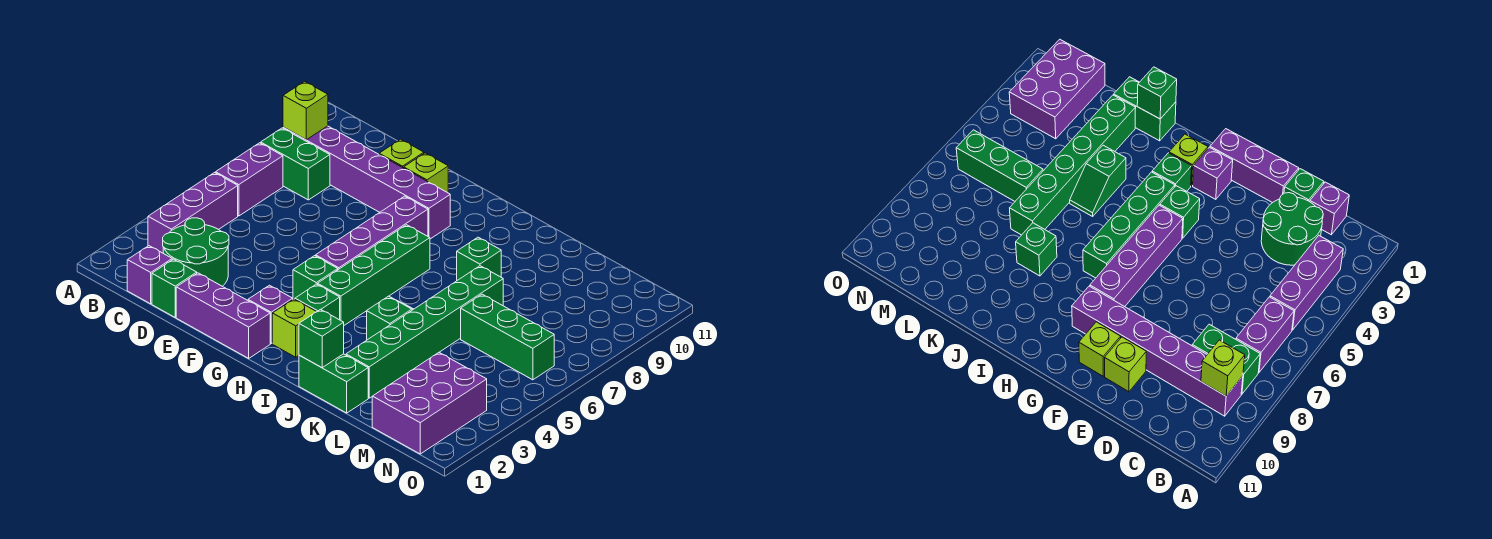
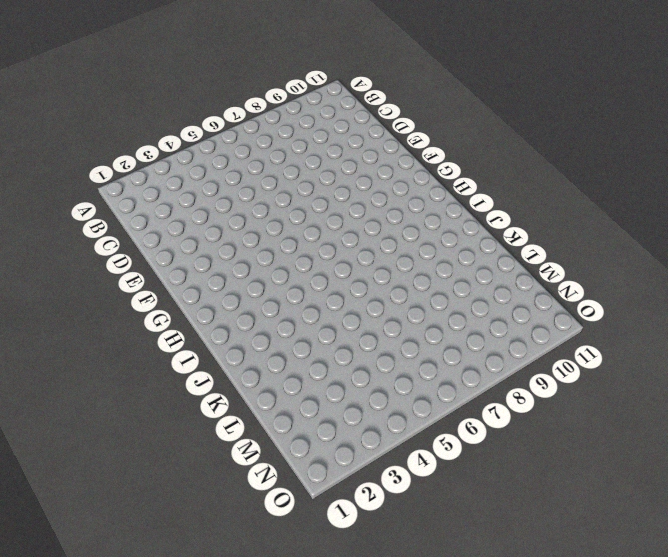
none -> purple brick B3:B5 level 1
none -> purple brick B6:B7 level 1
none -> green brick B8:C8 level 1

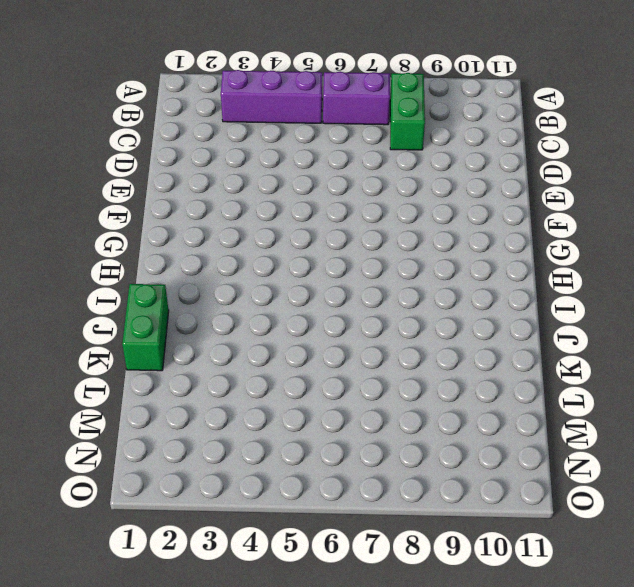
none -> purple brick B9:G9 level 1
none -> purple brick C1 level 1
none -> green round brick C2:D3 level 1

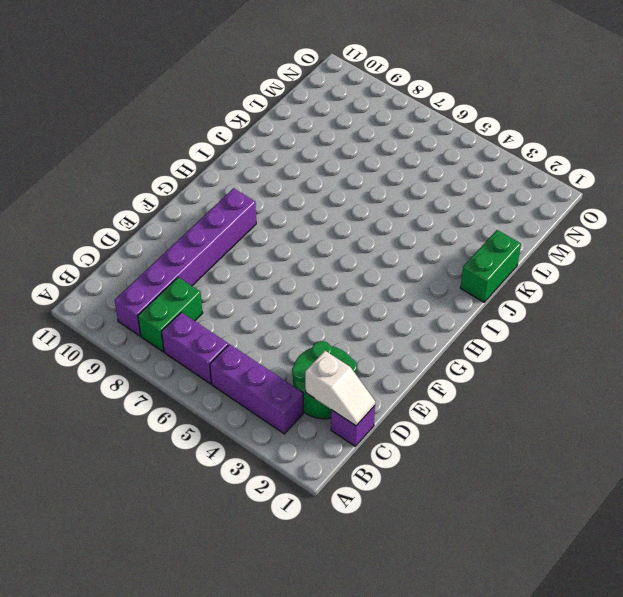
white slope C1:C2 level 2 top 2 -> none
none -> green brick D1 level 1
none -> purple brick E1:G1 level 1
none -> lime brick E10 level 1

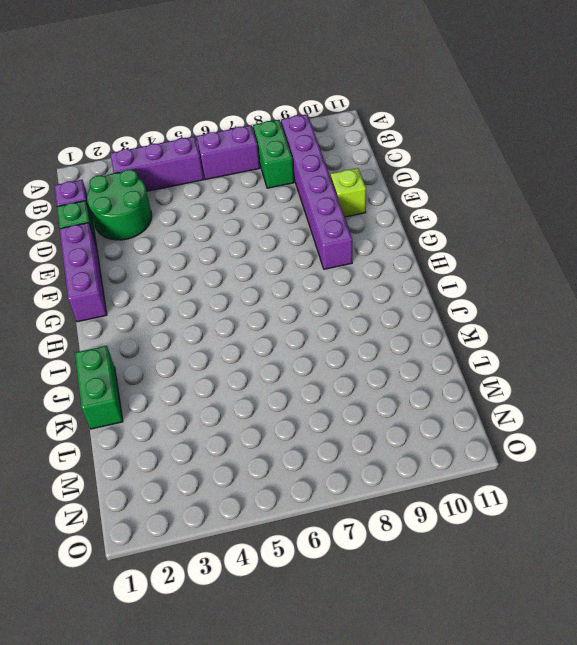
none -> lime brick F10 level 1
none -> purple brick G2 level 1
none -> green brick G4 level 1

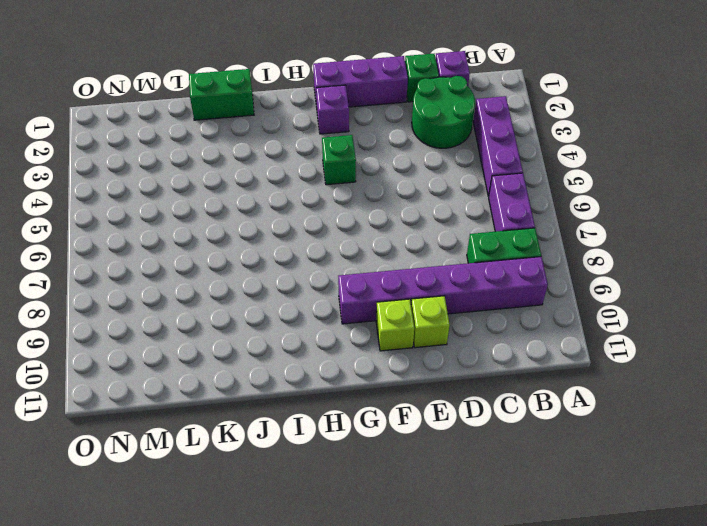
none -> purple brick G5:G8 level 1
none -> lime brick H2 level 1
none -> green brick H3 level 1

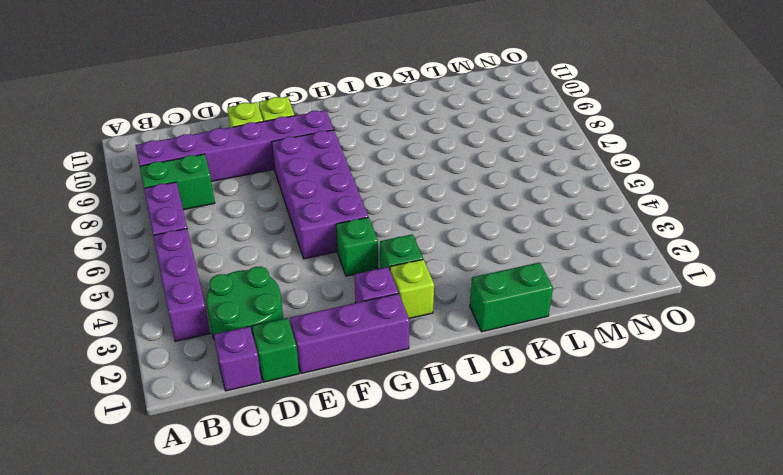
purple brick F5:G8 level 1 -> purple brick G5:G8 level 1
none -> green brick H4:H7 level 1
none -> green slope J4:J5 level 1 top 4
none -> green brick J8 level 1

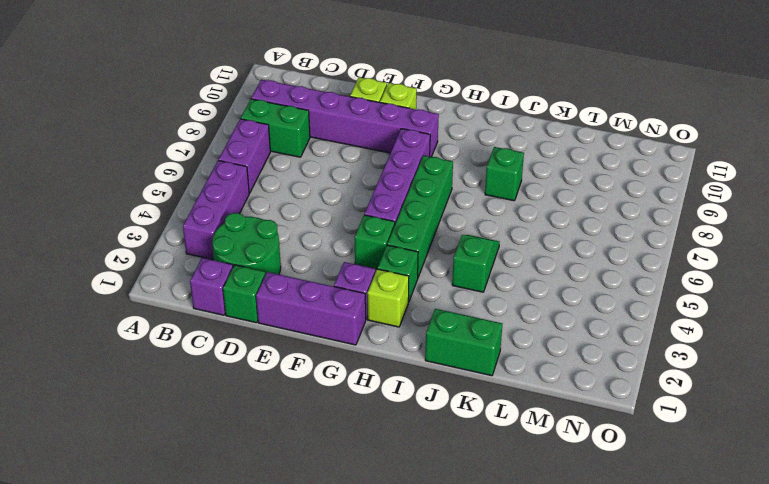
none -> green brick K2:K7 level 1
none -> green brick L6:N6 level 1
none -> purple brick M1:N3 level 1

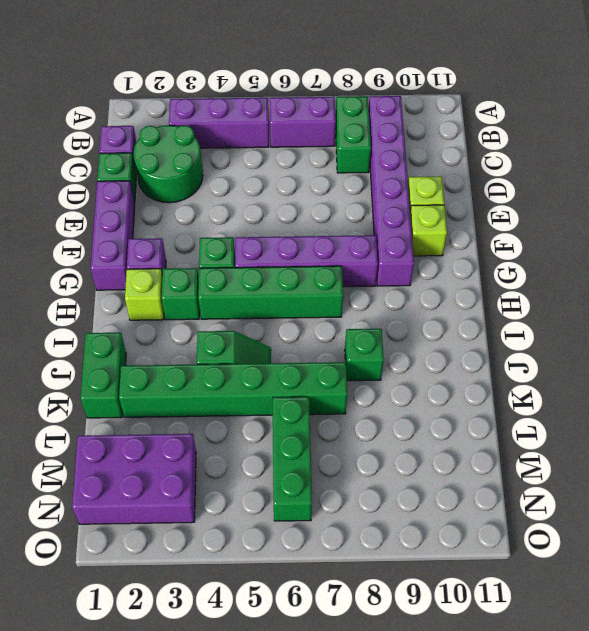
none -> lime brick B9 level 2
none -> green brick J1 level 2

